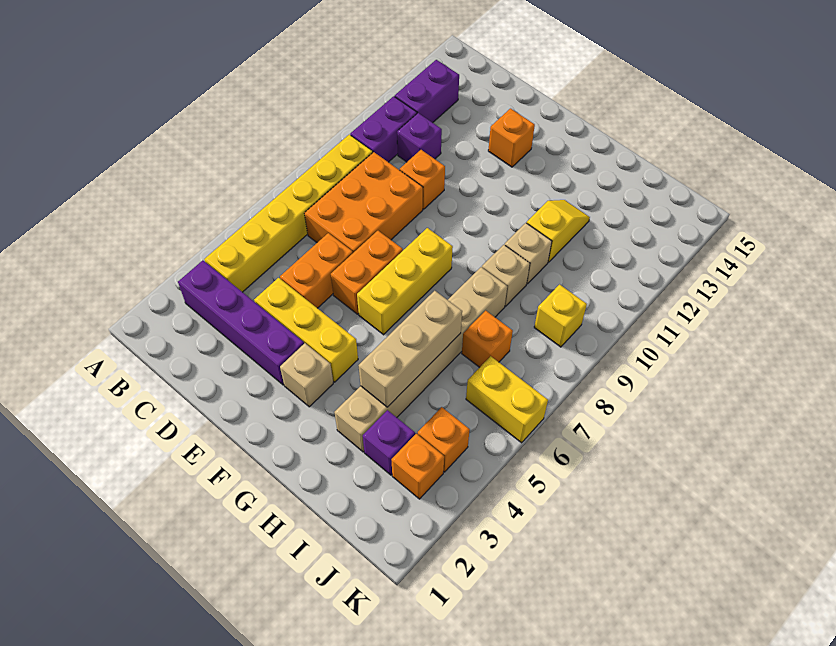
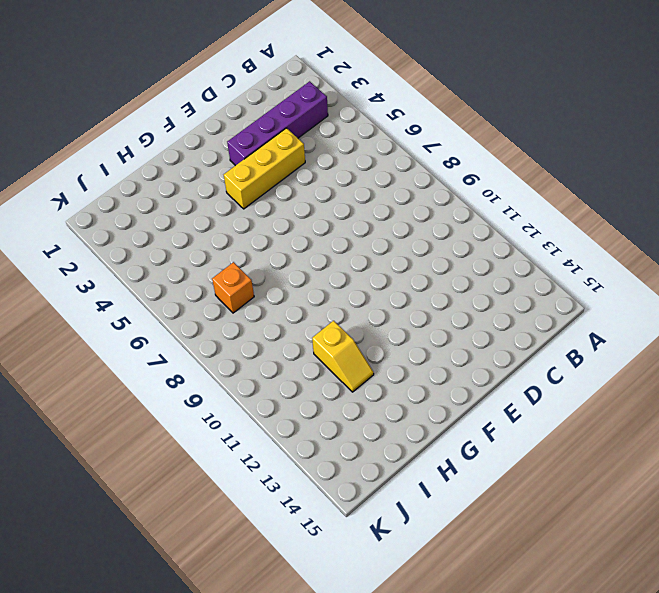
none -> yellow brick B4:B9 level 1
none -> purple brick B10:B11 level 1
none -> purple brick B12:B13 level 1

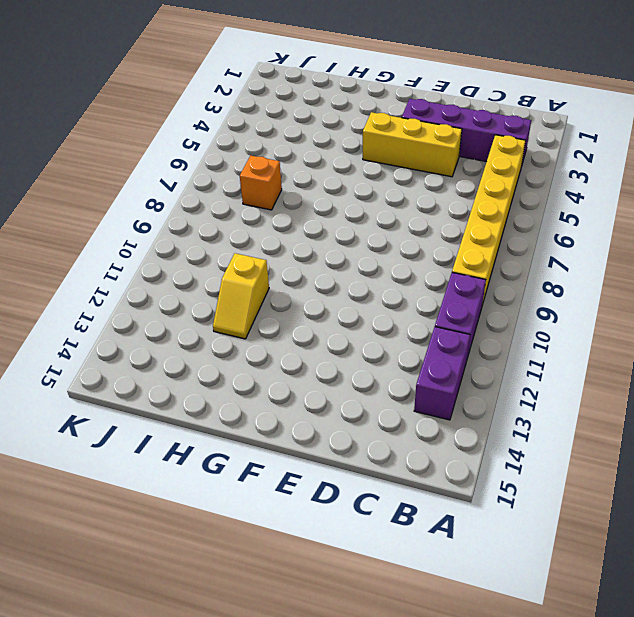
none -> orange brick C7:D9 level 1
none -> purple brick C11 level 1
none -> orange brick D5:D6 level 1

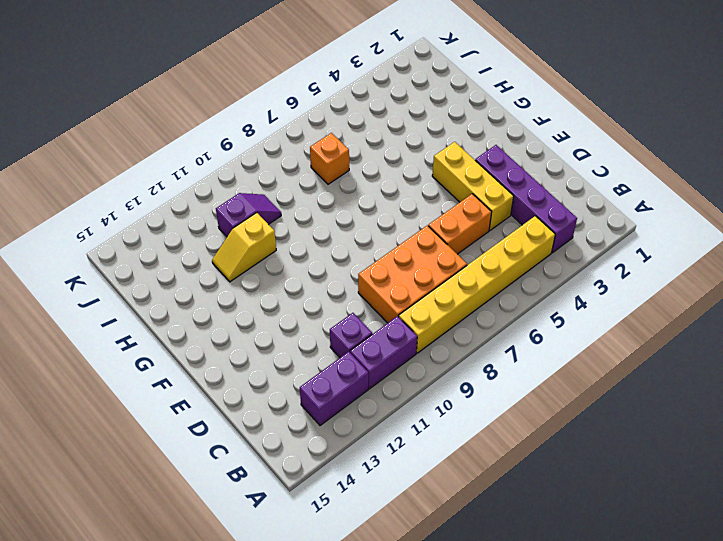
purple slope I10:I11 level 1 top 11 -> none
none -> orange brick D10 level 1
none -> orange brick E6:E7 level 1
none -> orange brick E13 level 1

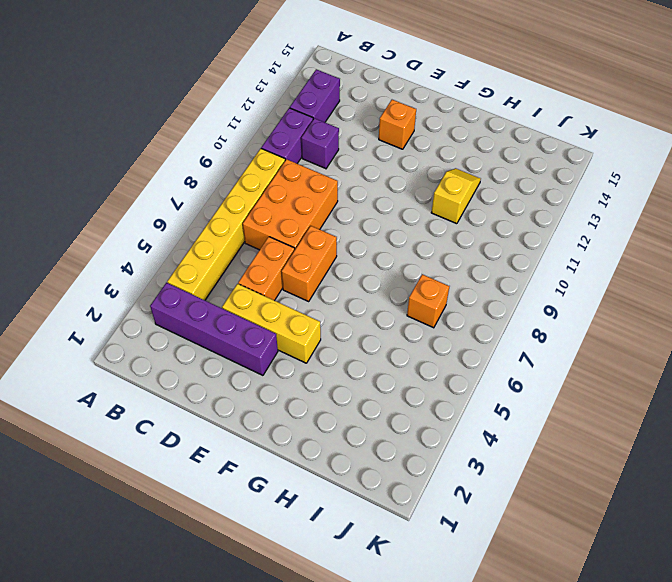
none -> orange brick D10 level 1
none -> tan brick F3 level 1
none -> yellow brick F6:F8 level 1

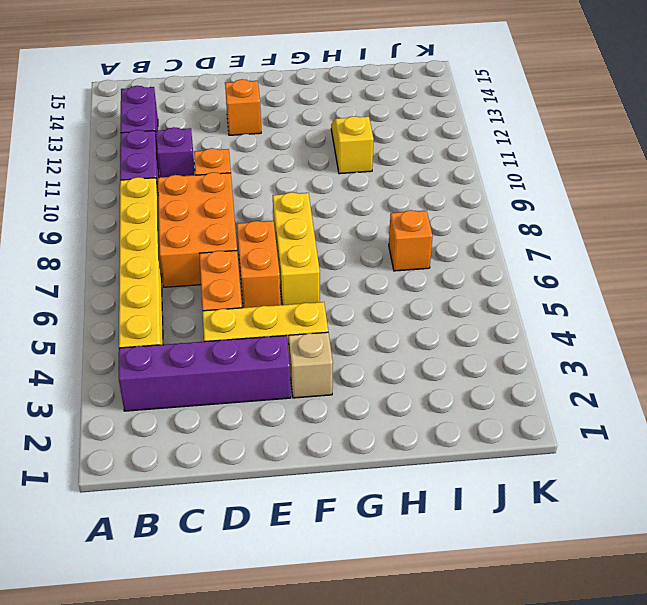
none -> tan brick H3:H8 level 1
none -> tan brick H9 level 1
none -> tan brick H10 level 1

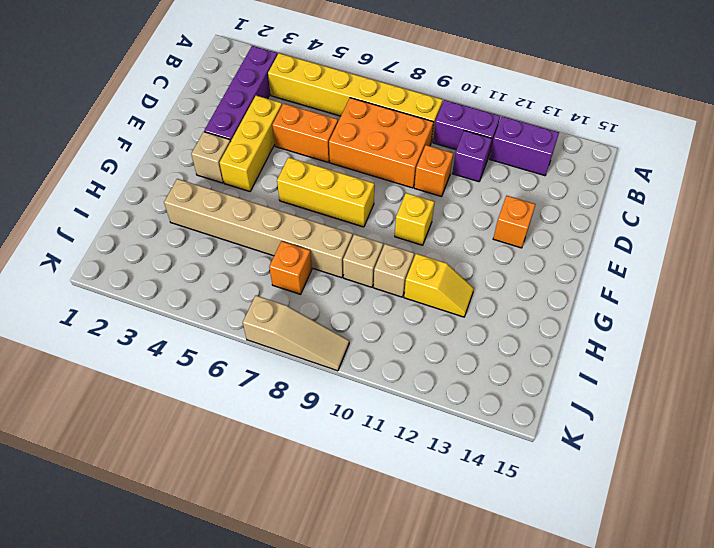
yellow brick F10 level 1 -> yellow brick J9 level 1
tan slope K7:K9 level 1 top 7 -> none
none -> orange brick E6:E7 level 1
none -> purple brick I3 level 1
none -> orange brick J3 level 1

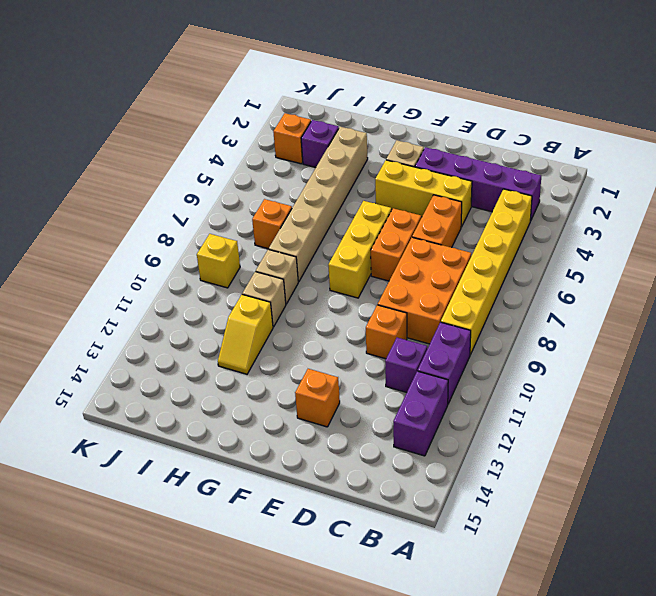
none -> orange brick J4 level 1
none -> yellow brick J6:K6 level 1
none -> tan brick H4:H6 level 2

